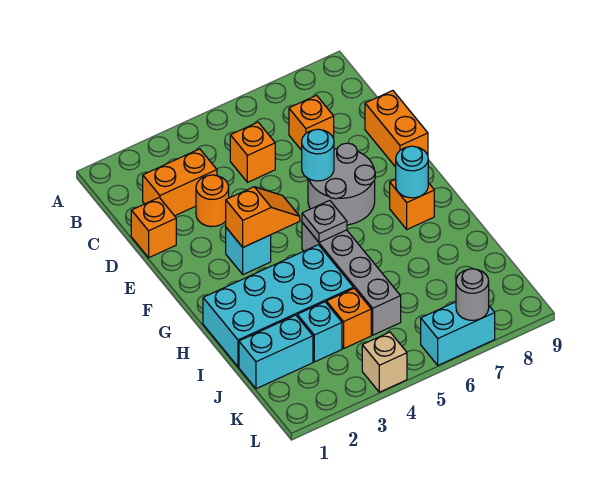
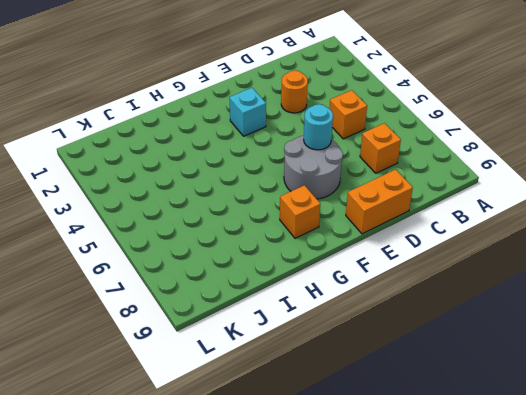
none -> orange brick C2:C3 level 1
none -> orange brick D1 level 1
none -> grey brick G5:J5 level 1

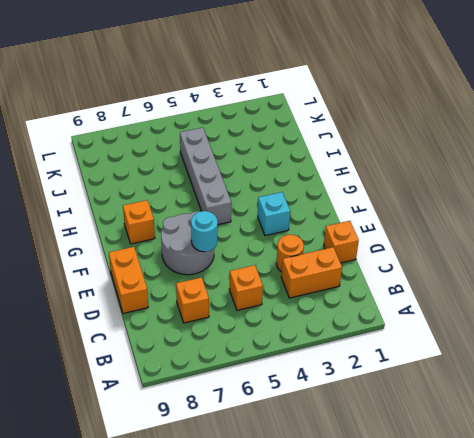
none -> cyan brick H1:I4 level 1
none -> cyan brick J1:J2 level 1
none -> cyan brick J3 level 1

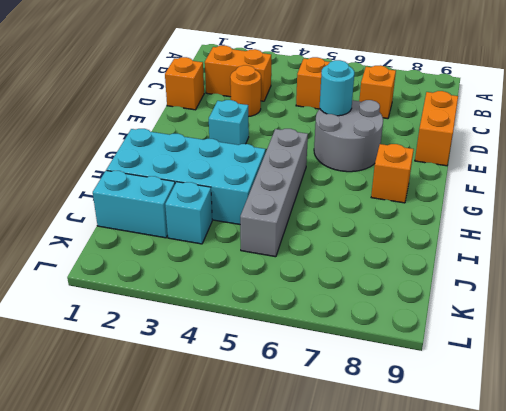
none -> orange brick J4 level 1
none -> tan brick L4 level 1
none -> cyan brick L6:L7 level 1

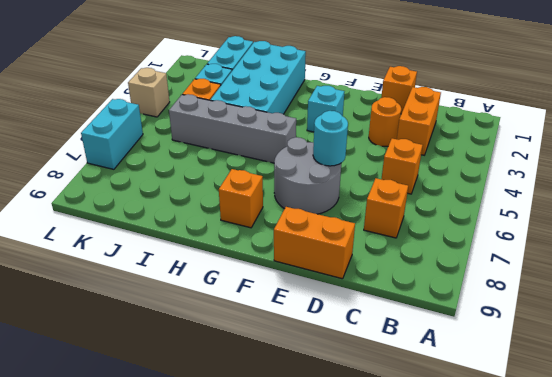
none -> orange slope F3:F4 level 2 top 3
none -> grey plate G5 level 2
none -> cyan round brick G8 level 2

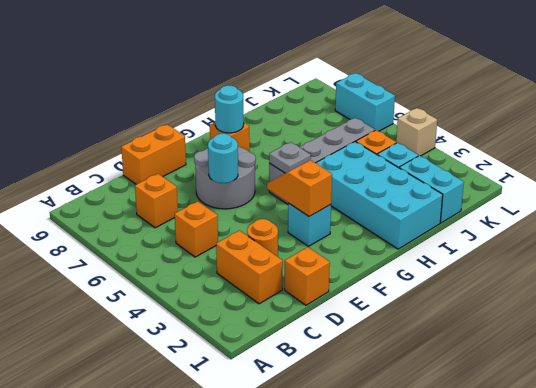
none -> grey round brick L7 level 2

